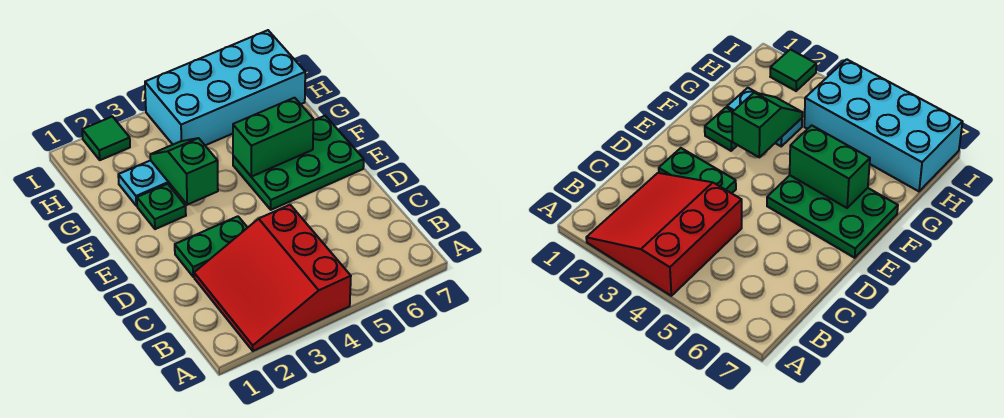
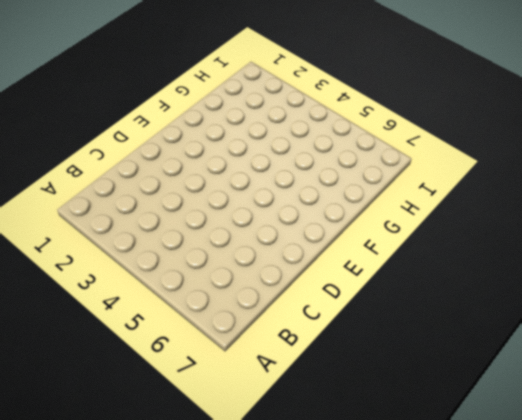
none -> red slope A2:C4 level 1 top 4
none -> green plate D2:D3 level 1

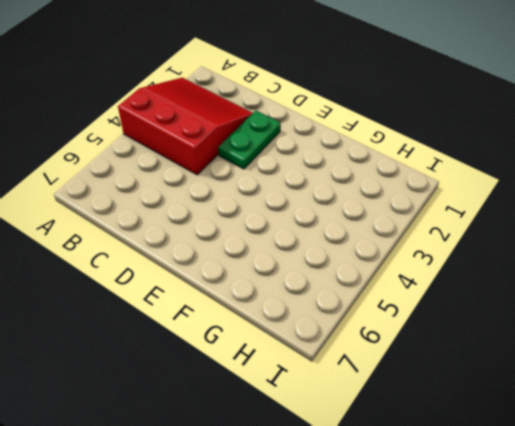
none -> green plate E5:F7 level 1
none -> green plate F2 level 1

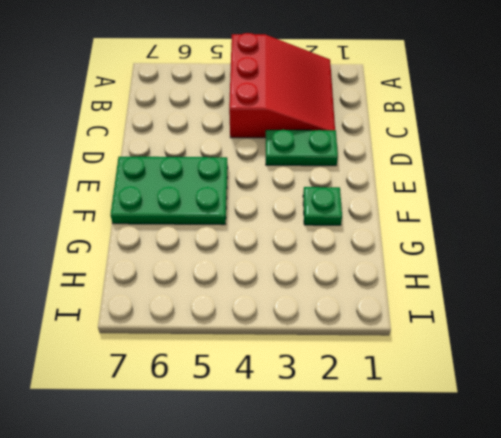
none -> cyan plate G2:G3 level 1
none -> cyan brick H4:I7 level 1

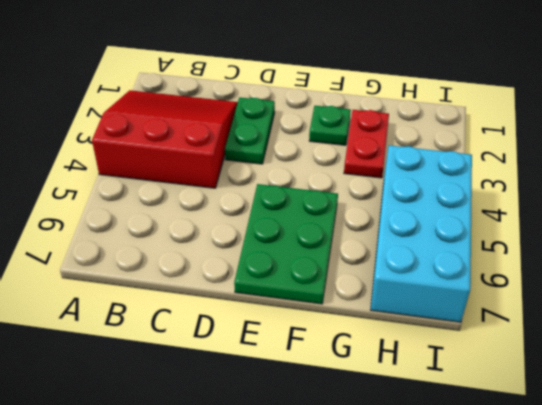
red plate G2:G3 level 1 -> cyan plate G2:G3 level 1
none -> green tile I2 level 1
none -> green slope F3:G3 level 2 top F

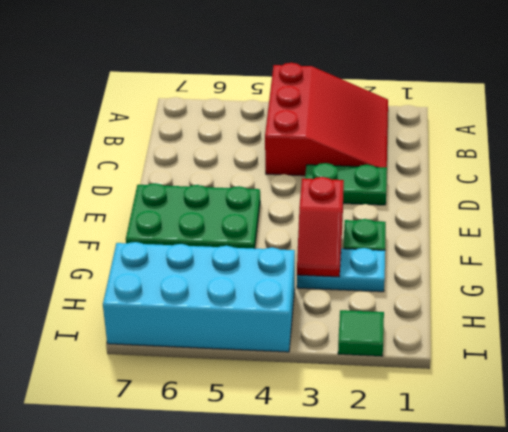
red slope F3:G3 level 2 top F -> green slope F3:G3 level 2 top F
none -> green brick F5:F6 level 2

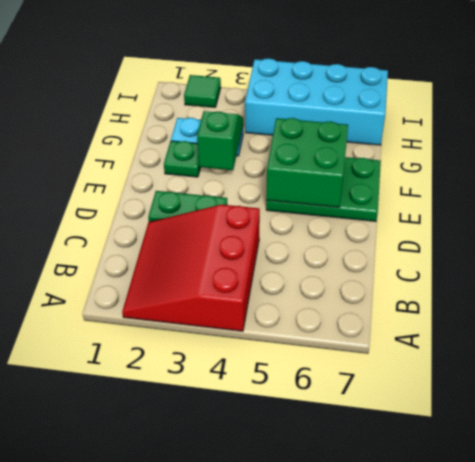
green brick E5:F6 level 2 -> green brick F5:F6 level 2

